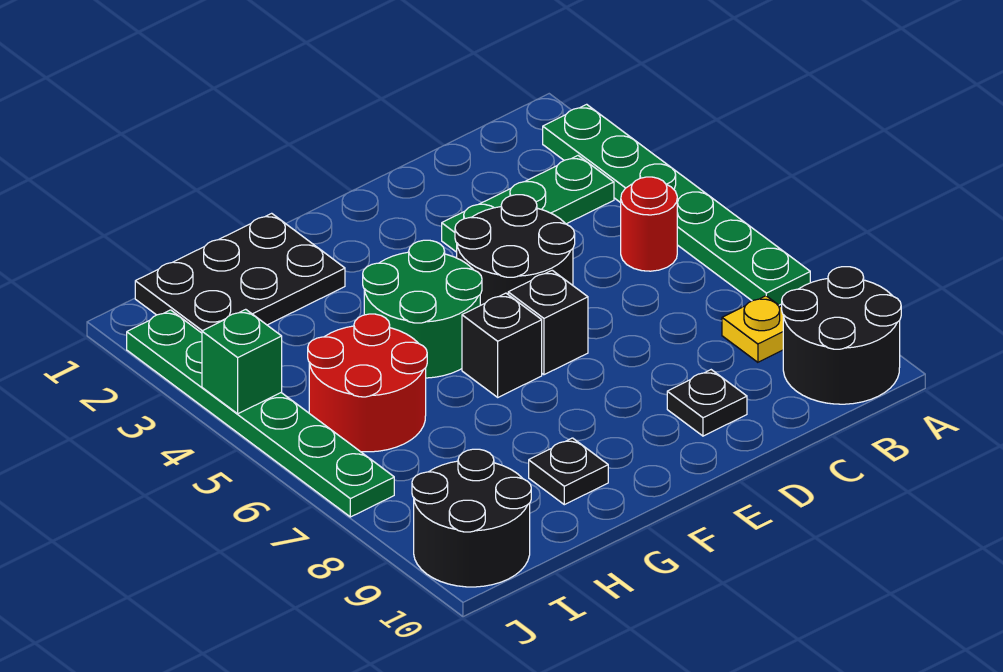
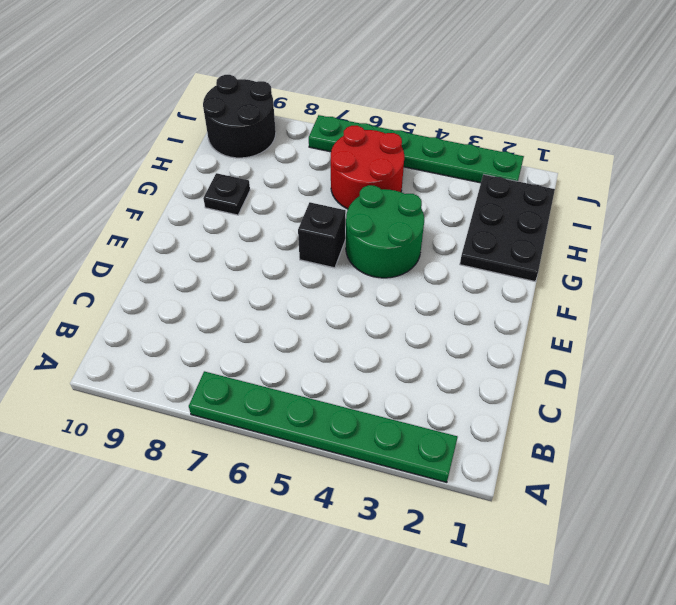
none -> black round brick A9:B10 level 1
none -> green plate B3:D3 level 1
none -> red round brick B5 level 1

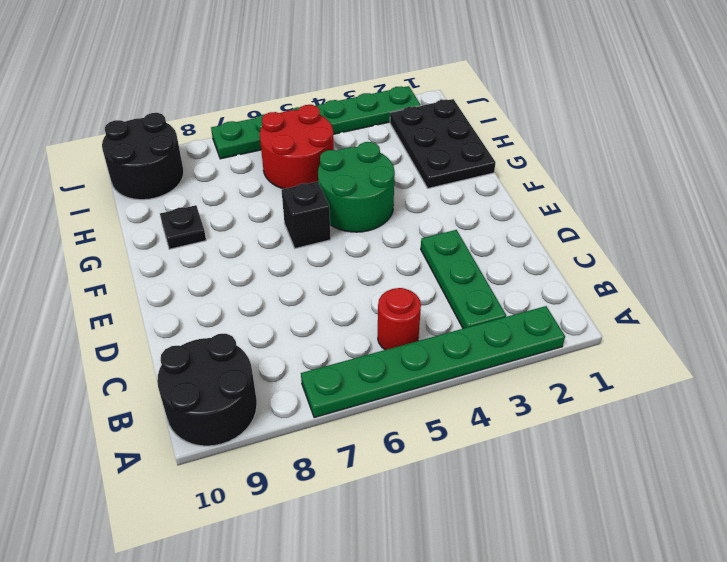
none -> yellow plate B8 level 1
none -> black round brick D4:E5 level 1
none -> black plate D9 level 1

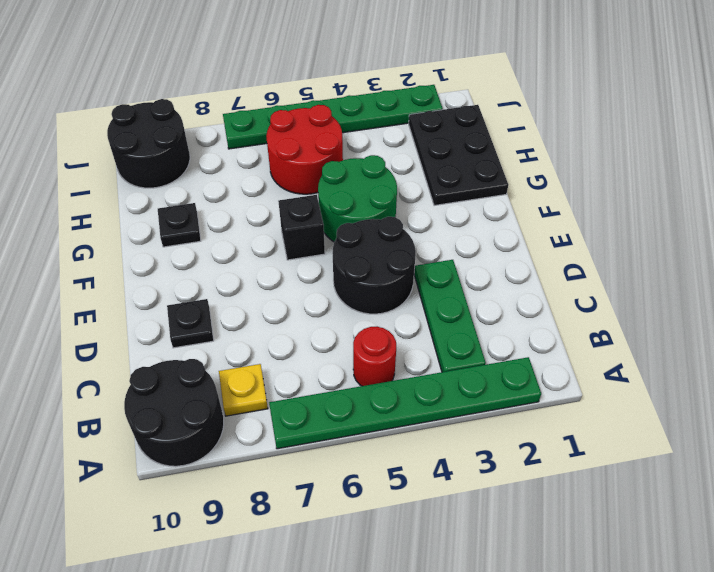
none -> black brick E6 level 1
none -> green brick J4 level 2

